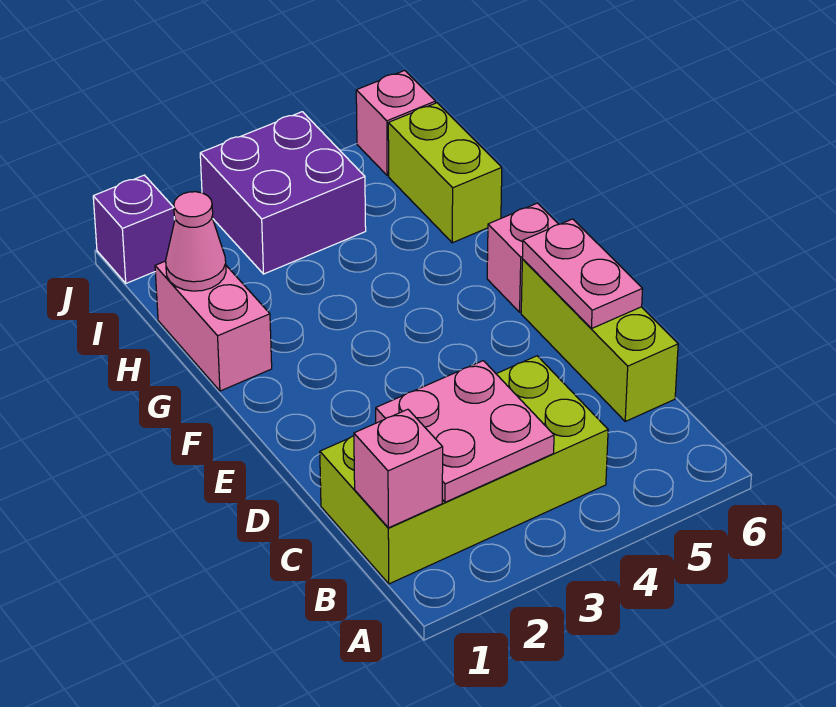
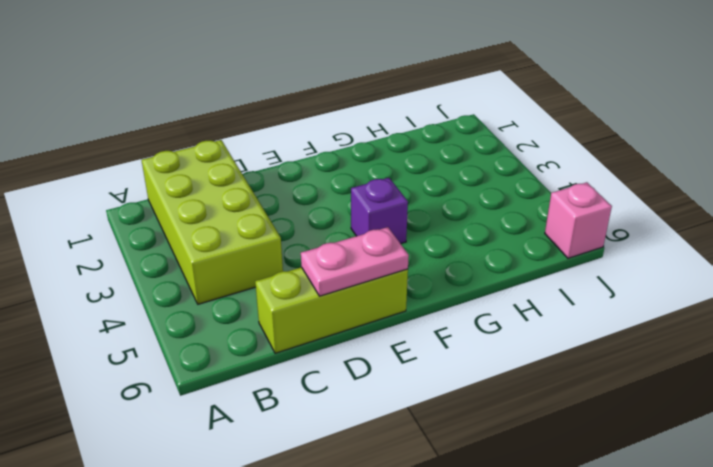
purple brick F4 level 1 -> purple brick J1 level 1
none -> pink brick F6 level 1
none -> pink brick G1:H1 level 1
none -> lime brick H6:I6 level 1

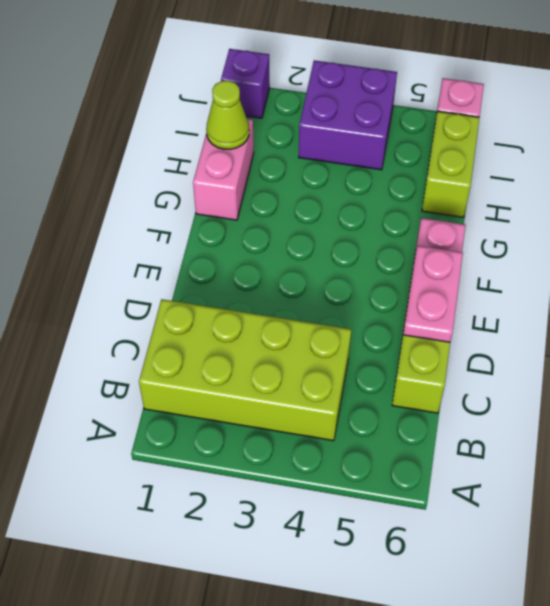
lime cone H1 level 2 -> pink cone H1 level 2
none -> pink brick B1 level 2
none -> pink plate B2:C3 level 2

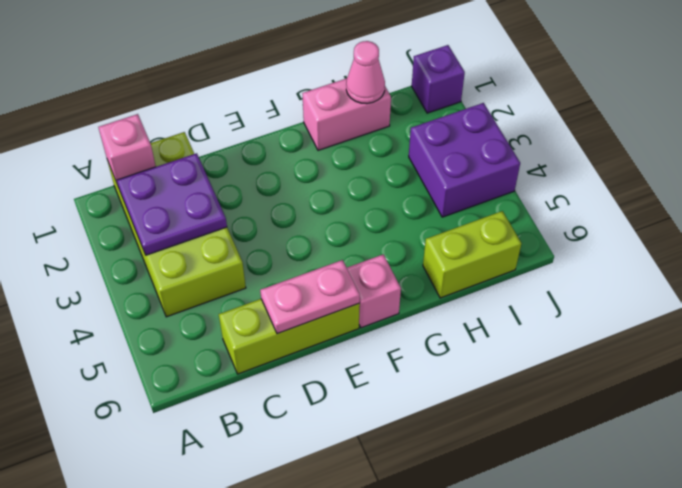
purple plate B2:C3 level 2 -> pink plate B2:C3 level 2
none -> pink brick J6 level 1

